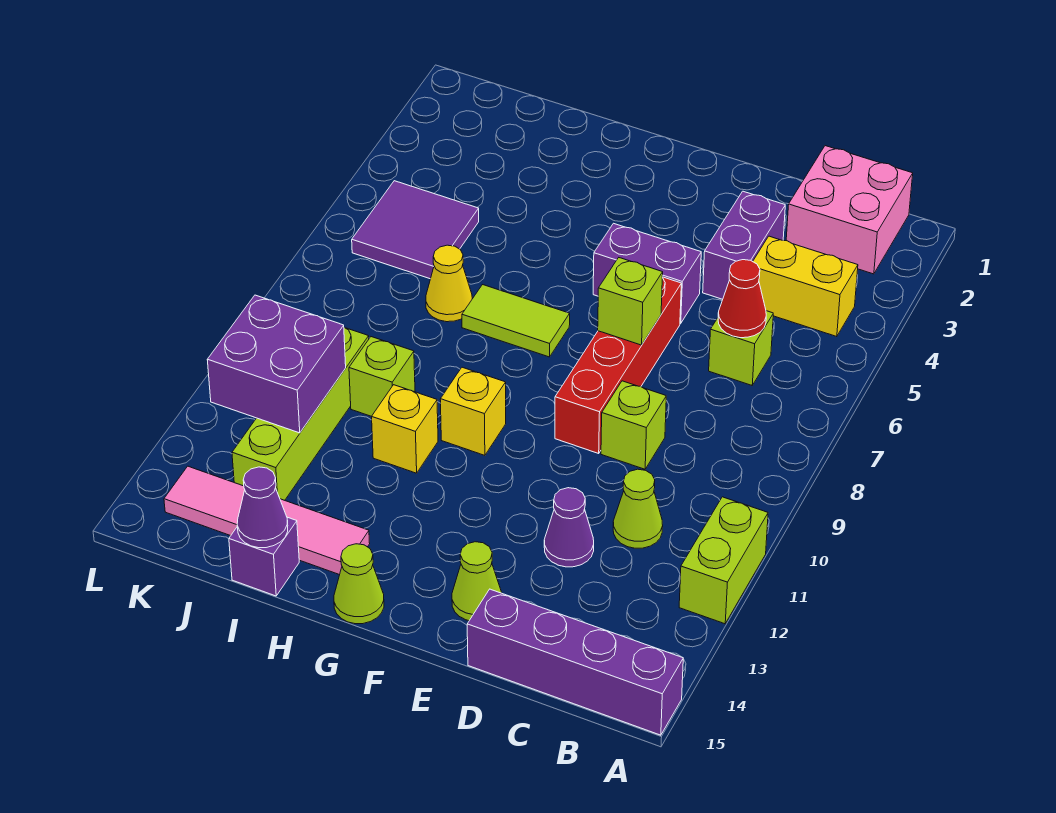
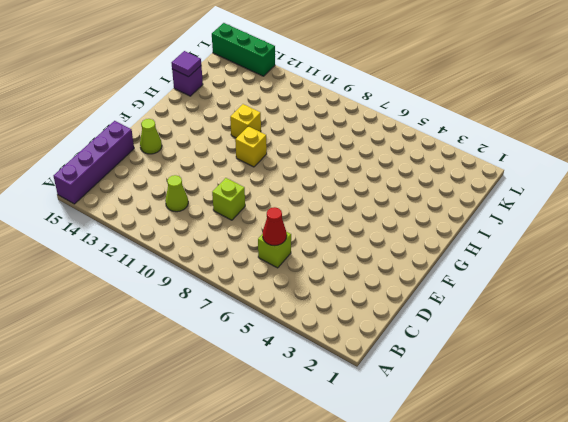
purple tile I15 level 2 -> purple cone I15 level 2
green brick L13:L15 level 1 -> none
none -> lime brick A11:A12 level 1
none -> pink brick B1:C2 level 1
none -> yellow brick B4:C4 level 1

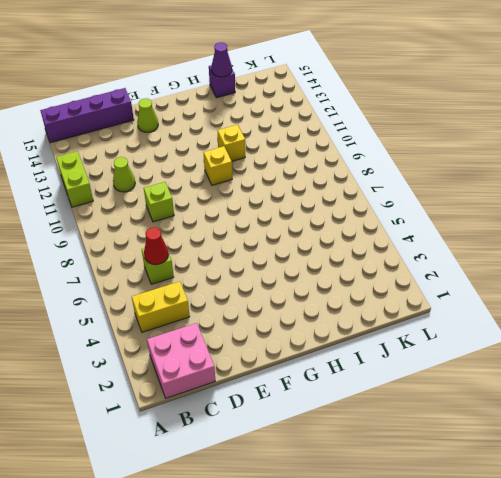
none -> purple brick D3:D4 level 1
none -> purple cone D12 level 1
none -> purple brick E5:F5 level 1

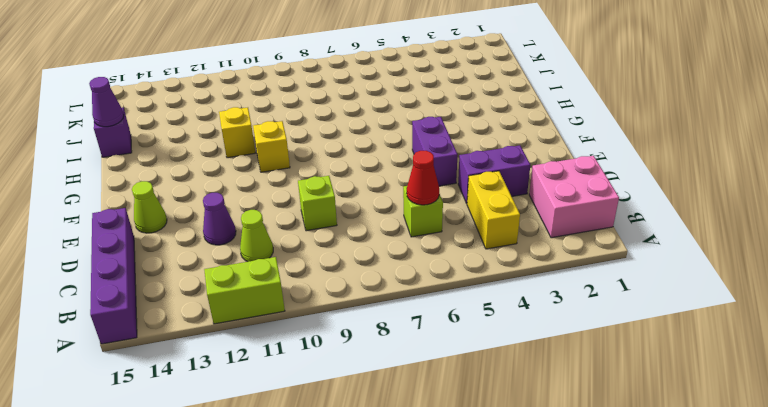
none -> red brick E6:E9 level 1
none -> lime tile G7:H7 level 1
none -> lime cone G15 level 1

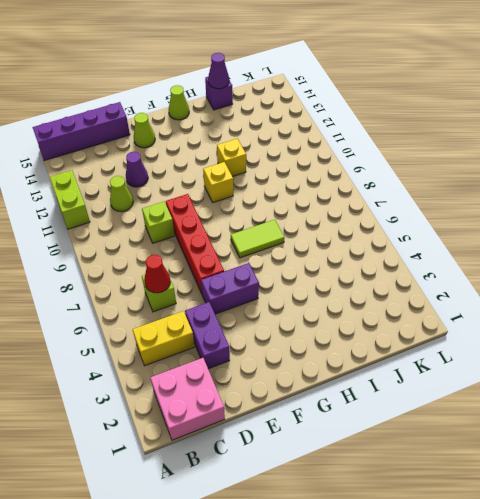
none -> pink tile H14:K14 level 1
none -> yellow cone I7 level 1
none -> lime brick I10 level 1

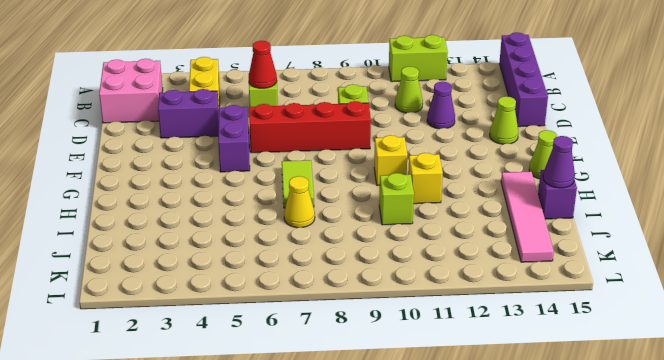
none -> purple tile J5:K6 level 1
none -> lime brick J10:J13 level 1
none -> lime brick E7 level 2

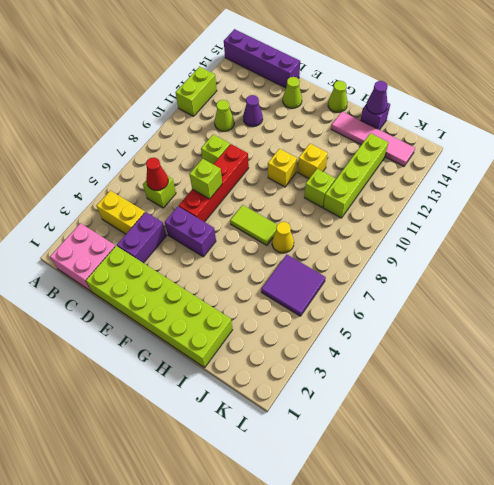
lime brick D1:I2 level 1 -> none
none -> purple brick J11:K12 level 2

